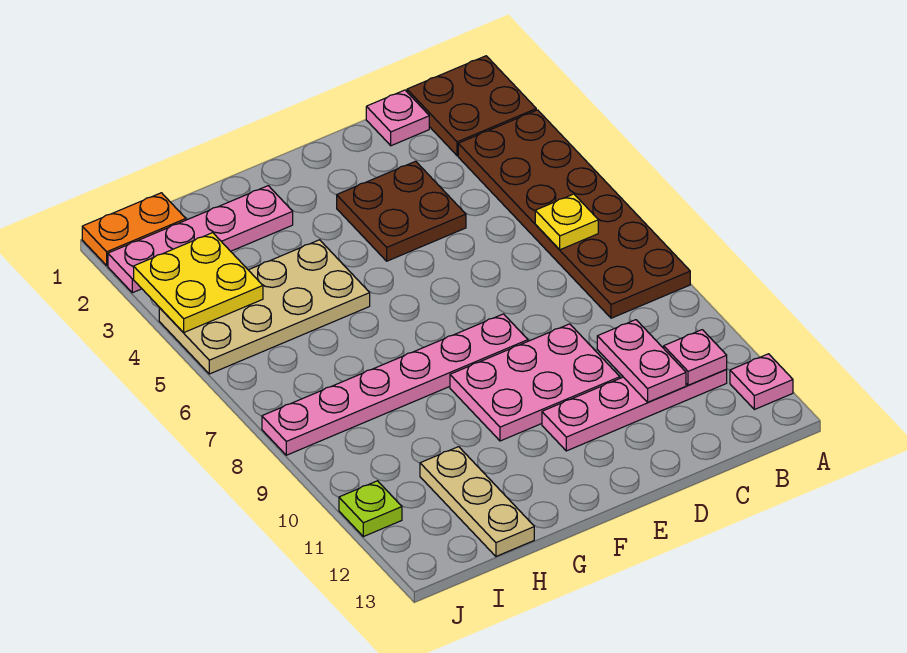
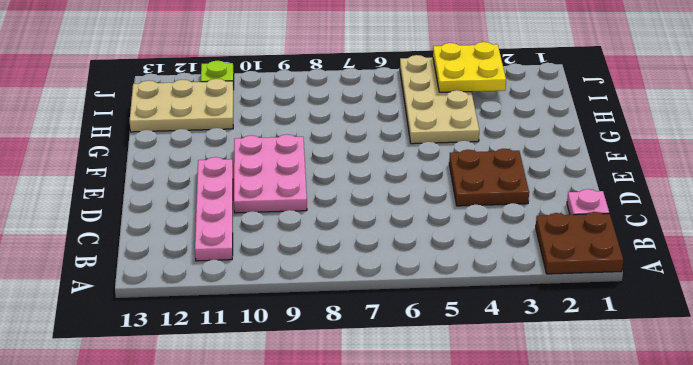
tan plate H11:I13 level 1 -> tan plate H11:H13 level 1
none -> brown plate A3:B8 level 1
none -> pink plate A12 level 1
none -> pink plate E8:J8 level 1

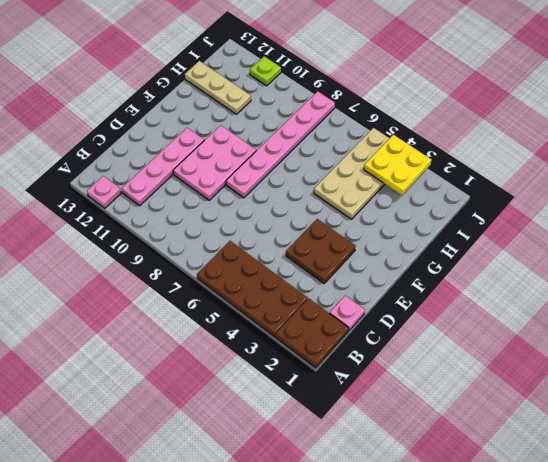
brown plate A3:B6 level 1 -> brown plate A3:B8 level 1
none -> pink plate G2:J2 level 1
none -> orange plate I1:J1 level 1
none -> yellow plate B6 level 2

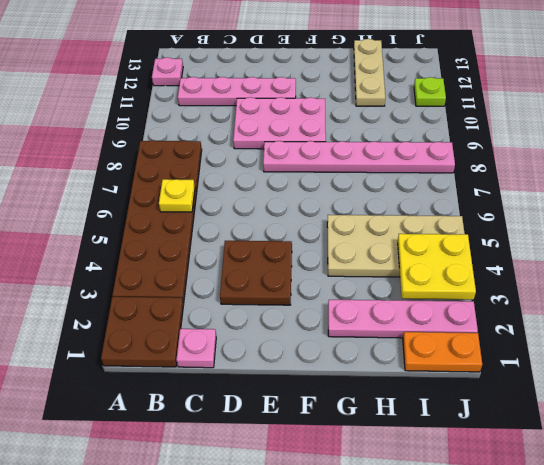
none -> pink plate B11 level 2
none -> pink plate C10:C11 level 2

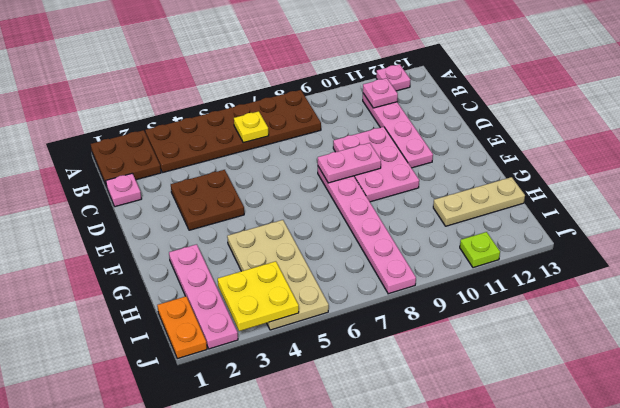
pink plate E8:E9 level 2 -> pink plate C10:C11 level 2

